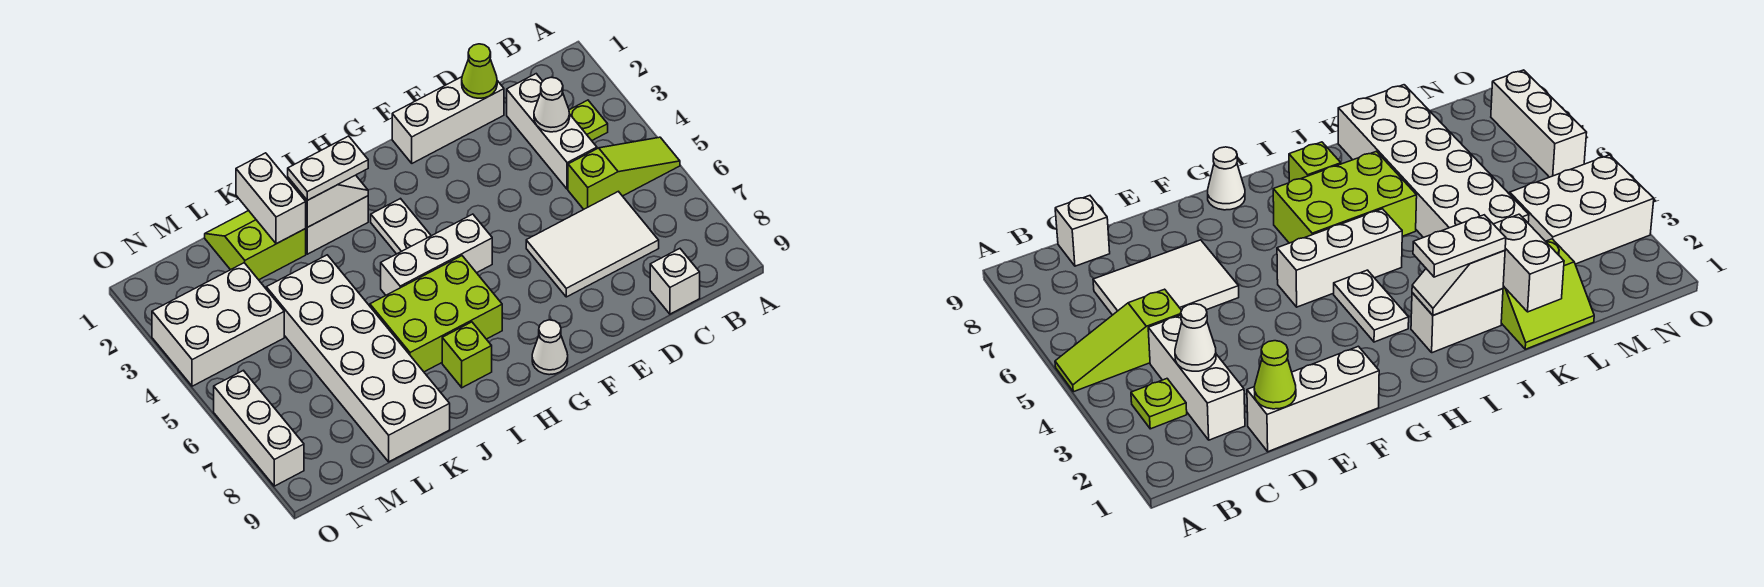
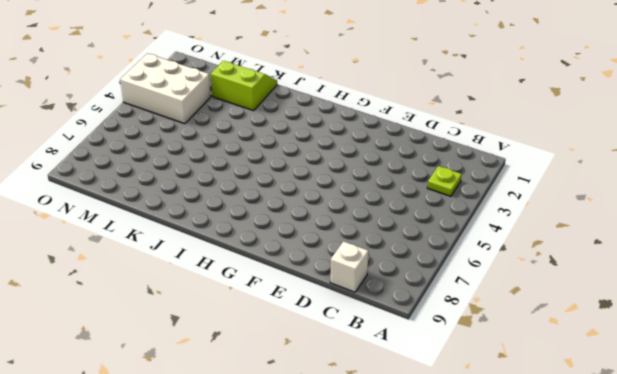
none -> lime slope A5:C5 level 1 top C
none -> white brick C2:C4 level 1
none -> white tile C6:E7 level 1

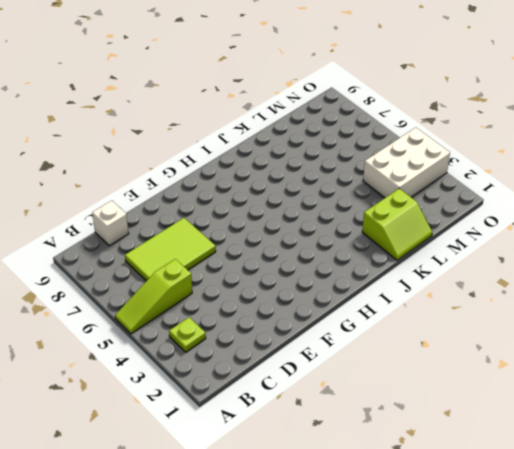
lime tile C6:E7 level 1 -> white tile C6:E7 level 1
none -> white brick C2:C4 level 1
none -> white brick D1:F1 level 1
none -> white brick G5:I5 level 1

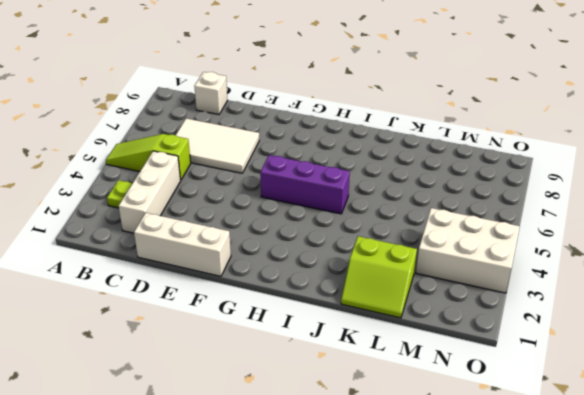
purple brick G5:I5 level 1 -> white brick G5:I5 level 1
none -> white cone G9 level 1
none -> white plate H3:H4 level 1
none -> lime brick H6:J7 level 1

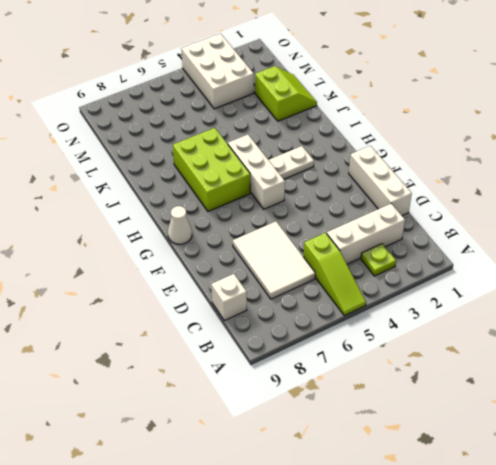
none -> white brick I2:J2 level 1
none -> lime brick I8 level 1
none -> white brick K4:L9 level 1

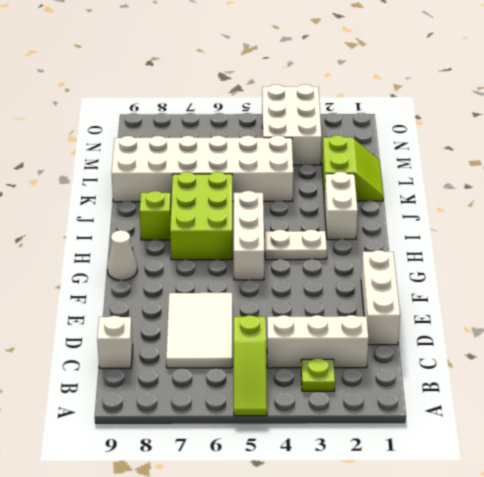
none -> white brick O6:O8 level 1
none -> white cone C3 level 2
none -> lime cone D1 level 2

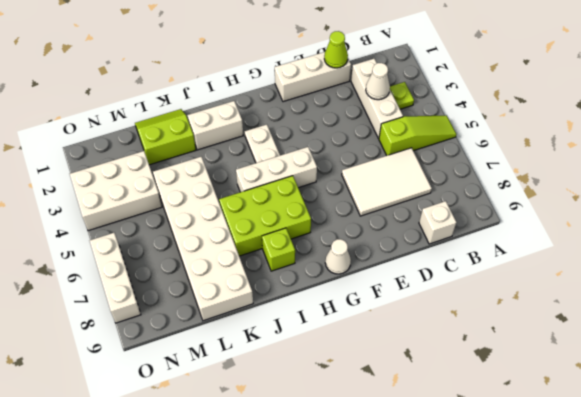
none -> white slope I2:J2 level 2 top J
none -> white brick K1:K2 level 2
none -> white plate I2:J2 level 3

